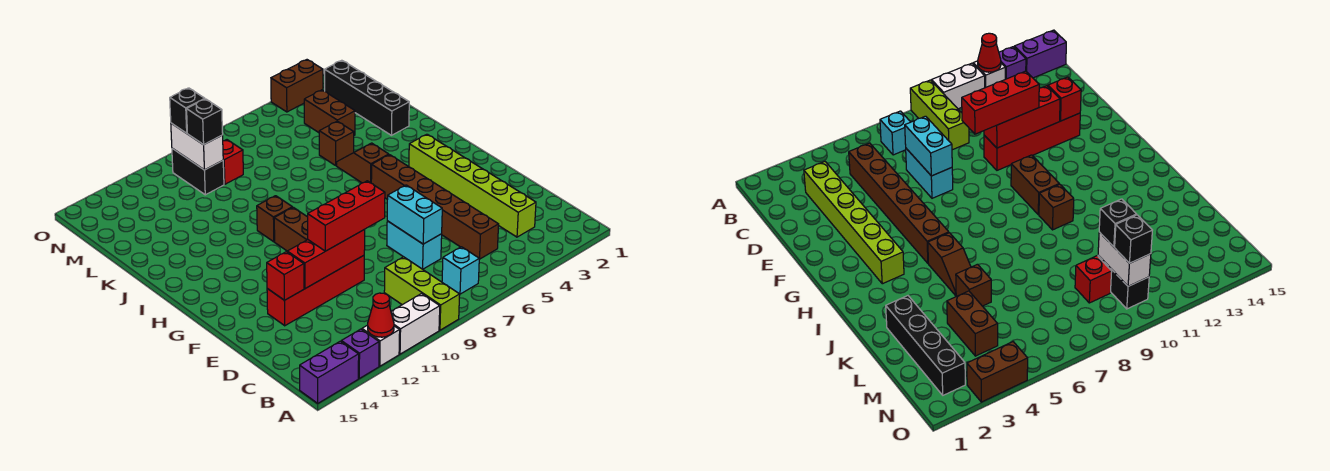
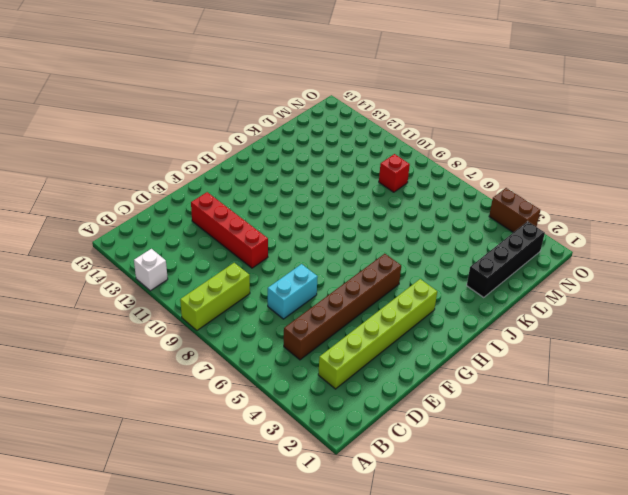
none -> white brick A10:A11 level 1
none -> purple brick A13 level 1
none -> purple brick A14:A15 level 1

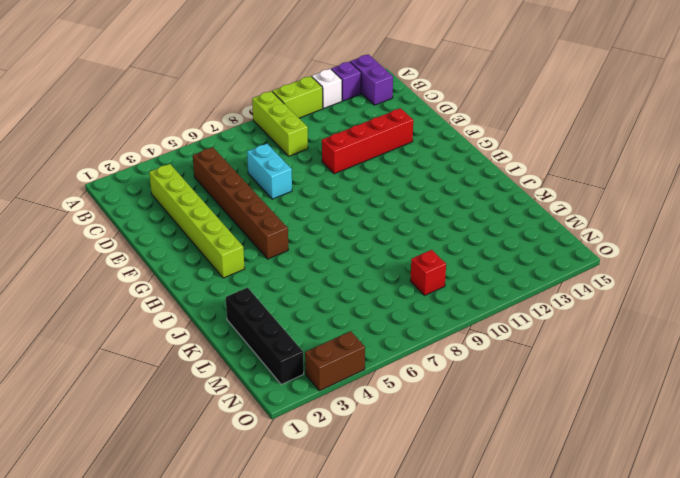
lime brick A10:A11 level 1 -> white brick A10:A11 level 1
purple brick A14:B14 level 1 -> purple brick A14:A15 level 1
none -> cyan brick B7 level 1
none -> brown brick G10:H10 level 1
none -> brown slope I5:J5 level 1 top I

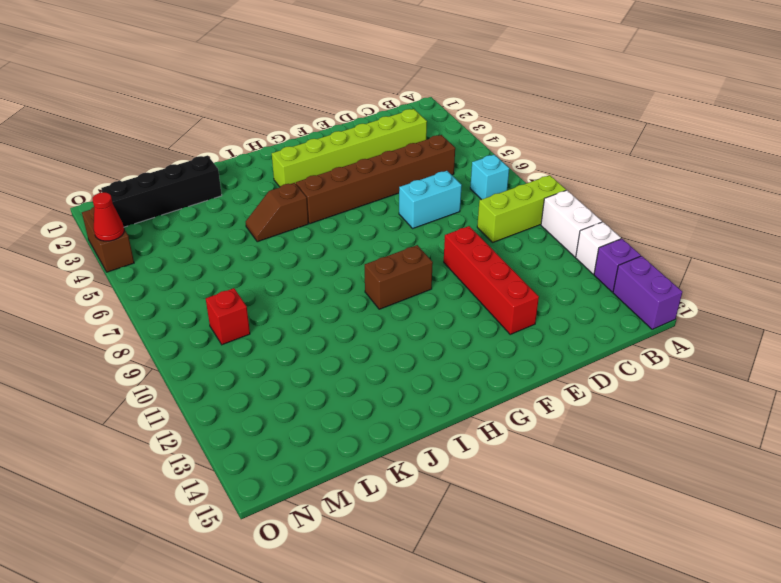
red cone O4 level 2 -> red cone A12 level 2
none -> brown brick I10 level 1
none -> brown brick K5 level 1
none -> brown brick L4:M4 level 1

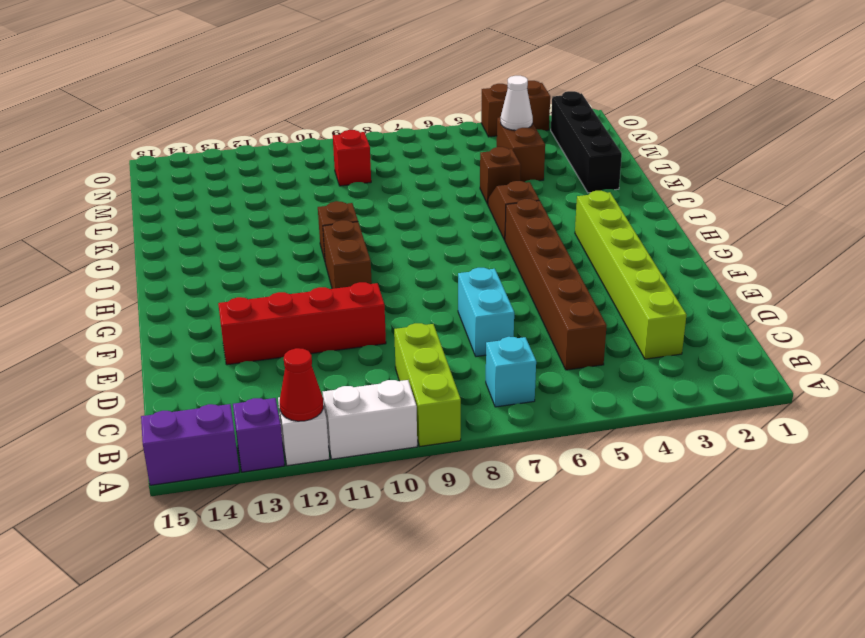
white cone M4 level 2 -> none
none -> black brick M10:N10 level 1
none -> cyan brick D7:E7 level 2
none -> red brick E10:E12 level 2

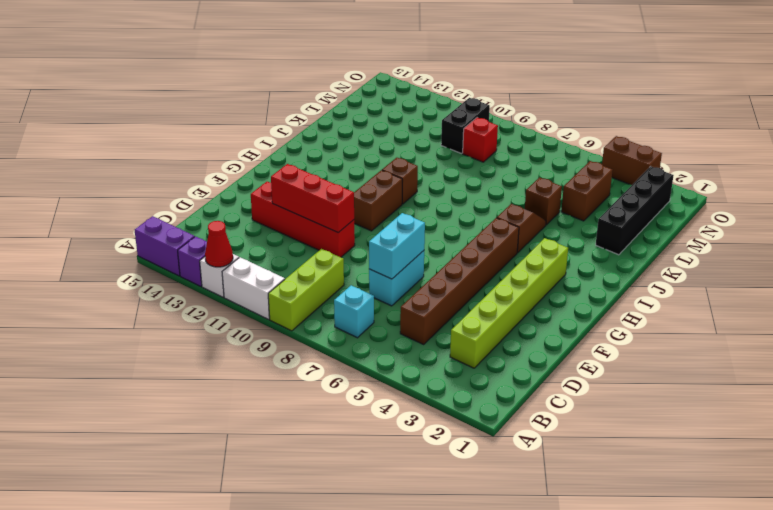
none -> red brick E13 level 2
none -> white brick M10:N10 level 2
none -> red brick E9:E11 level 3

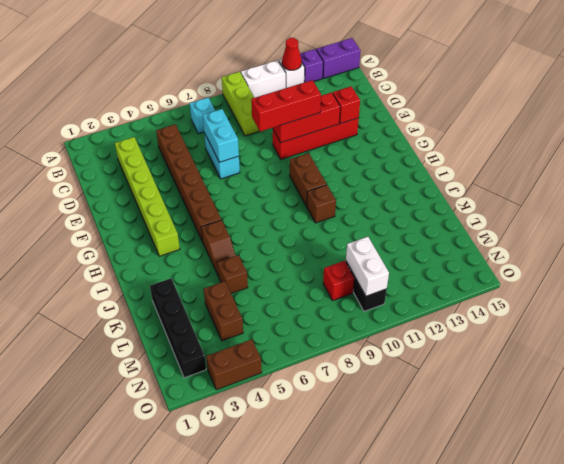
none -> black brick M10 level 3
none -> black brick N10 level 3

